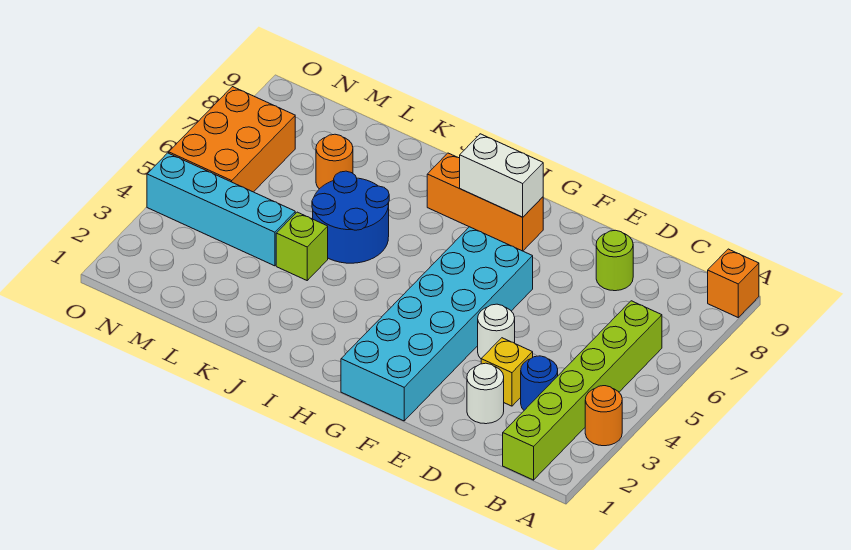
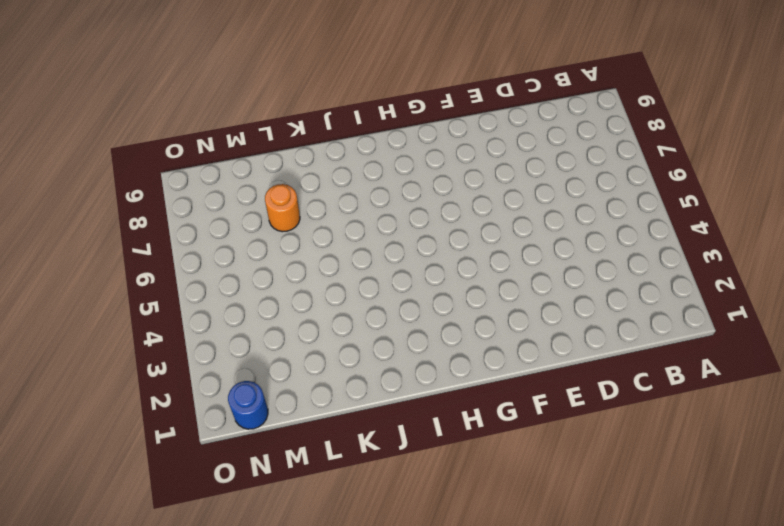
blue round brick N1 level 1 -> blue round brick C3 level 1
none -> orange round brick A3 level 1
none -> orange brick A9 level 1
none -> lime brick B1:B6 level 1

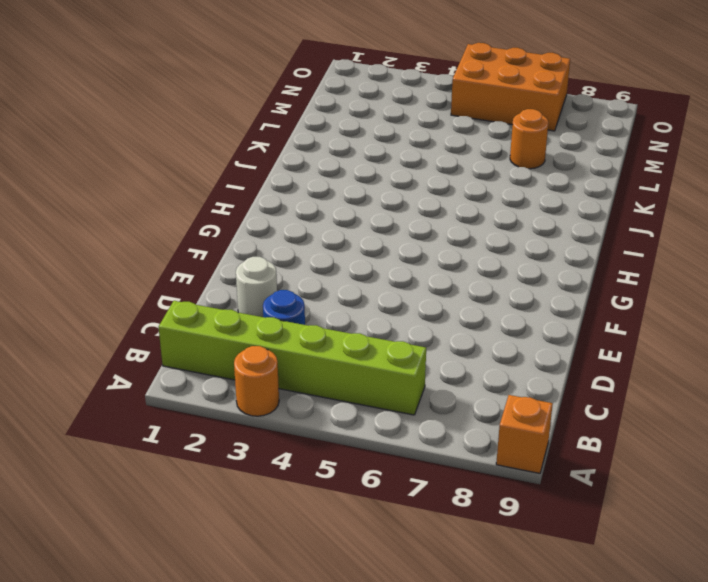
none -> yellow brick D3 level 1
none -> lime round brick D8 level 1
none -> white round brick E4 level 1

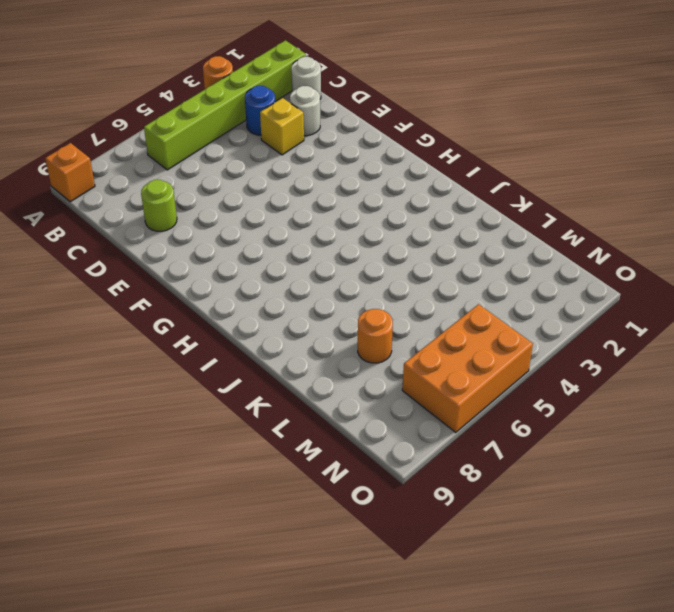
white round brick C1 level 1 -> white round brick E4 level 1
none -> cyan brick F1:G6 level 1
none -> orange brick G8:I8 level 1
none -> blue round brick J5:K6 level 1

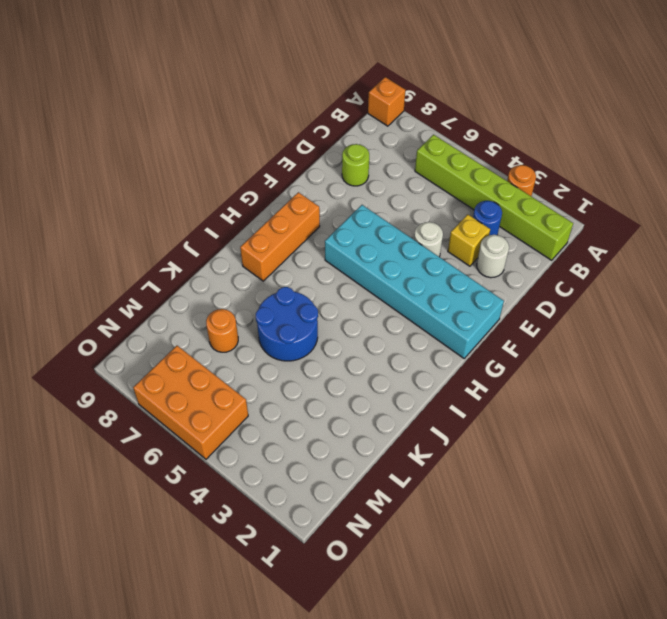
none -> lime brick K4 level 1
none -> cyan brick L4:O4 level 1
none -> white brick G8:H8 level 2

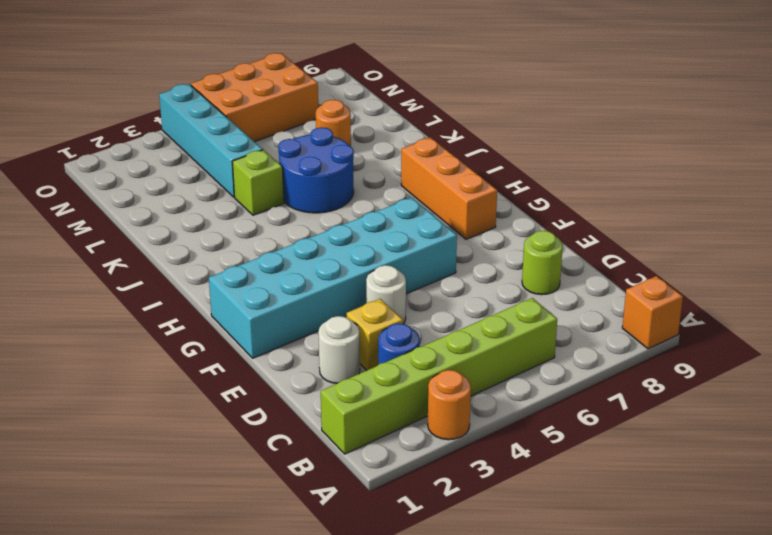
none -> white brick G8:H8 level 2

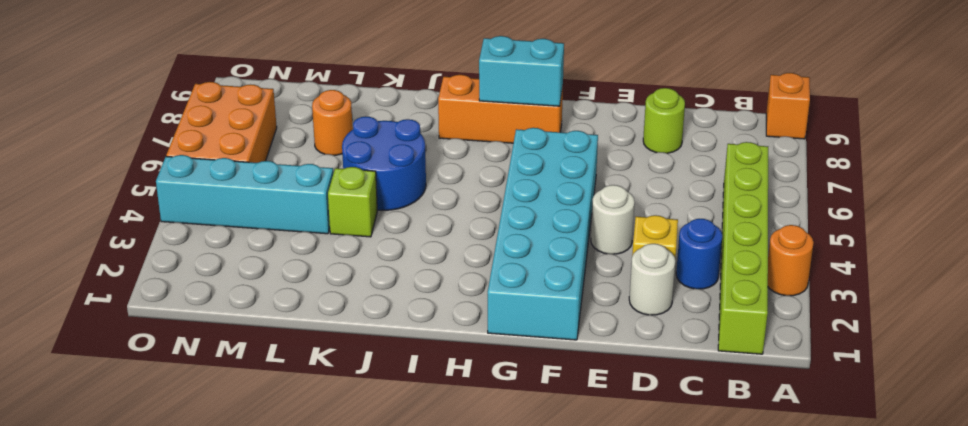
cyan brick G8:H8 level 2 -> white brick G8:H8 level 2

